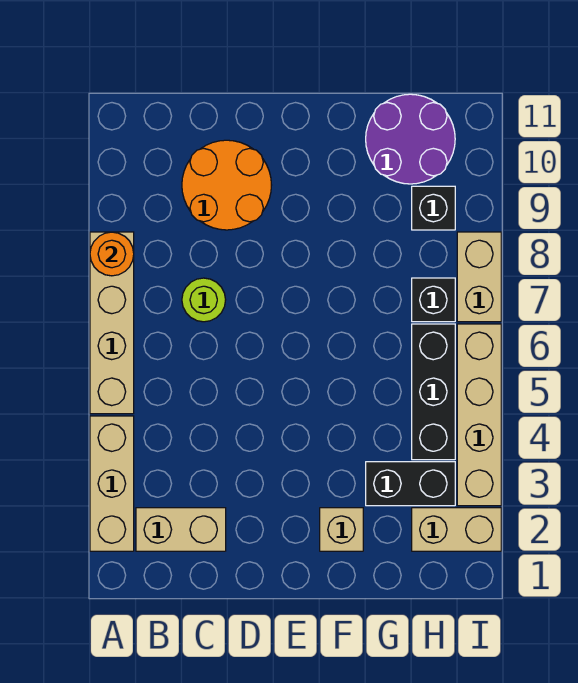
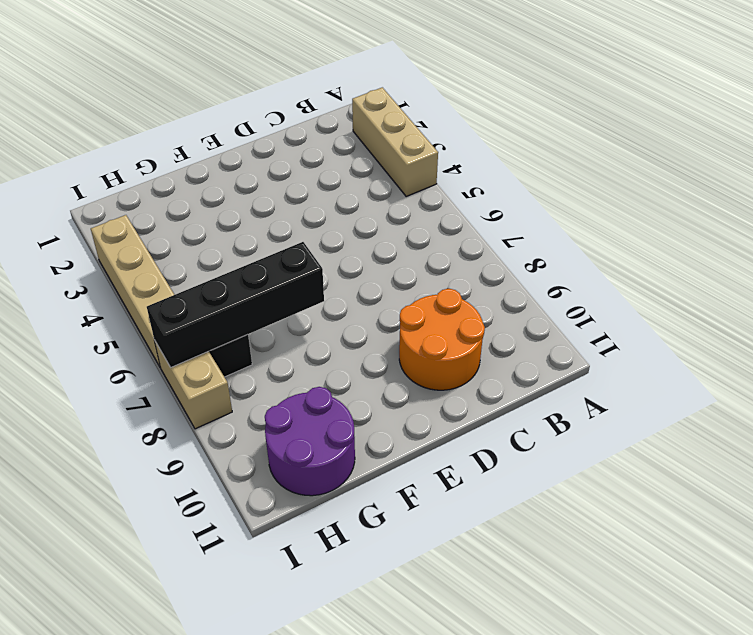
black brick F7:I7 level 2 -> none
none -> tan brick A5:A8 level 1
none -> tan brick B2:C2 level 1
none -> lime round brick C7 level 1

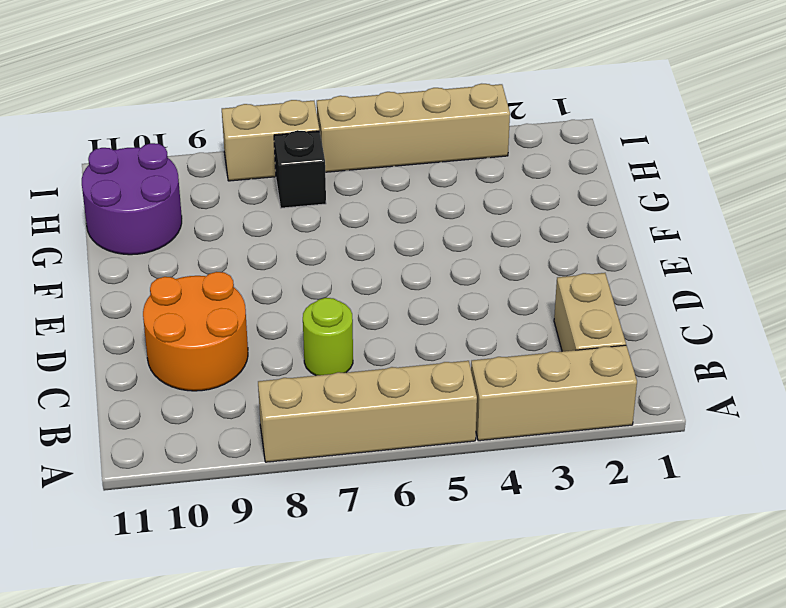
none -> tan brick F2 level 1
none -> black brick G3:H3 level 1
none -> tan brick H2:I2 level 1

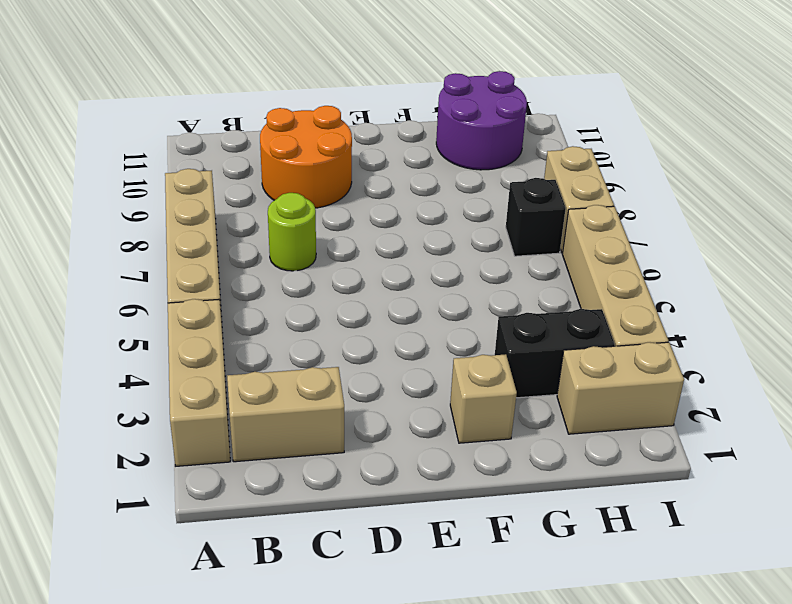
none -> black brick H4:H6 level 1
none -> black brick H9 level 1
none -> orange round brick A8 level 2

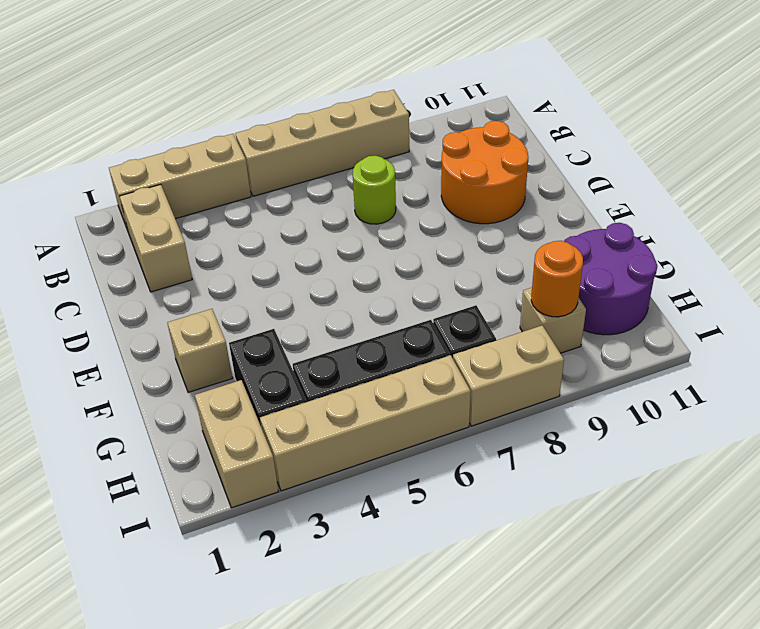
tan brick H9 level 1 -> black brick H9 level 1
orange round brick H9 level 2 -> orange round brick A8 level 2

